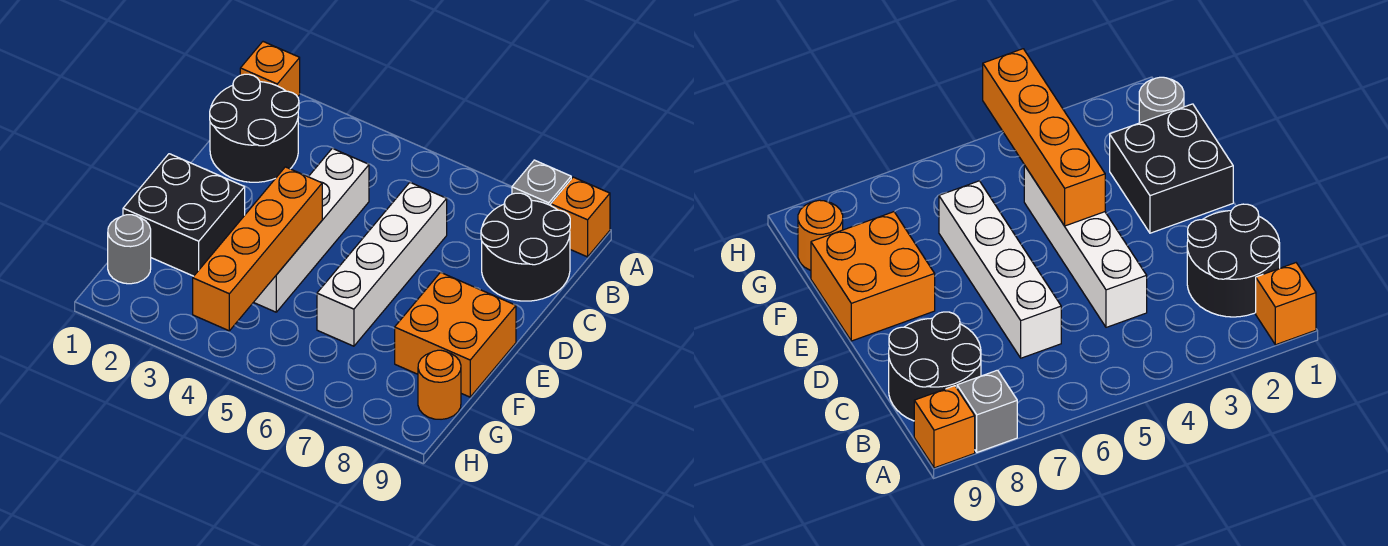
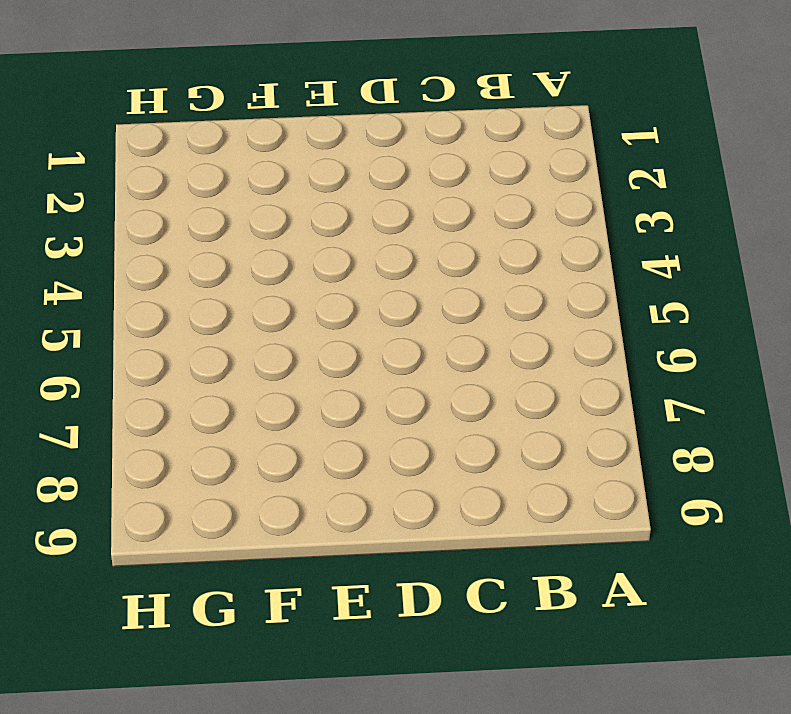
none -> orange brick A1 level 1
none -> grey brick A8 level 1
none -> orange brick A9 level 1

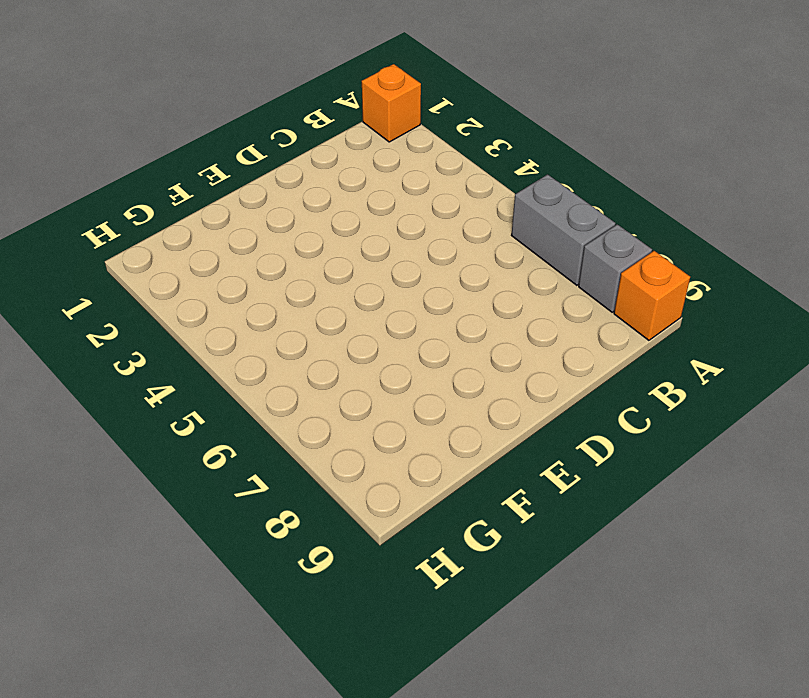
grey brick A6:A7 level 1 -> none
none -> black round brick B1:C2 level 1
none -> black round brick B8:C9 level 1
none -> white brick C4:F4 level 1

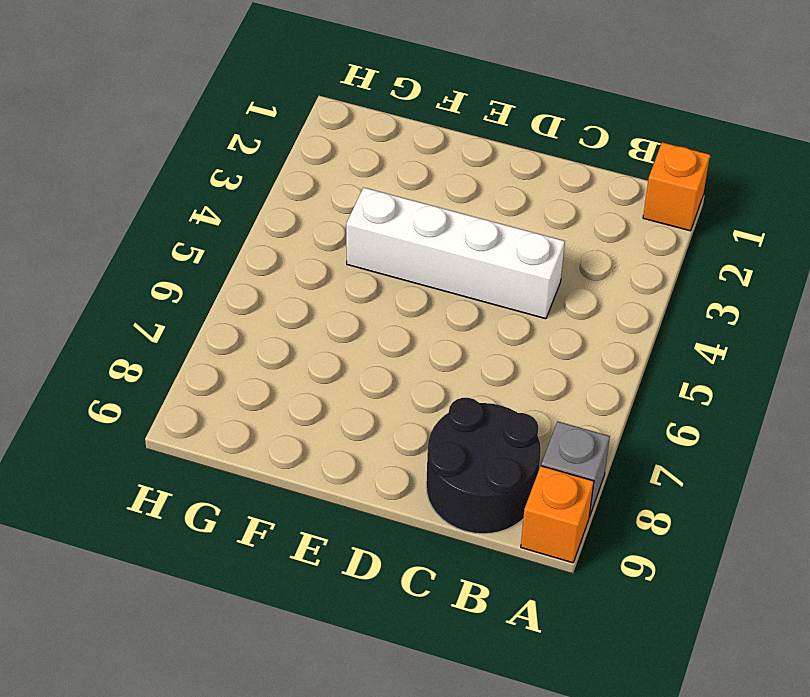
none -> black round brick B1:C2 level 1
none -> white brick C6:F6 level 1
none -> black brick E1:F2 level 1

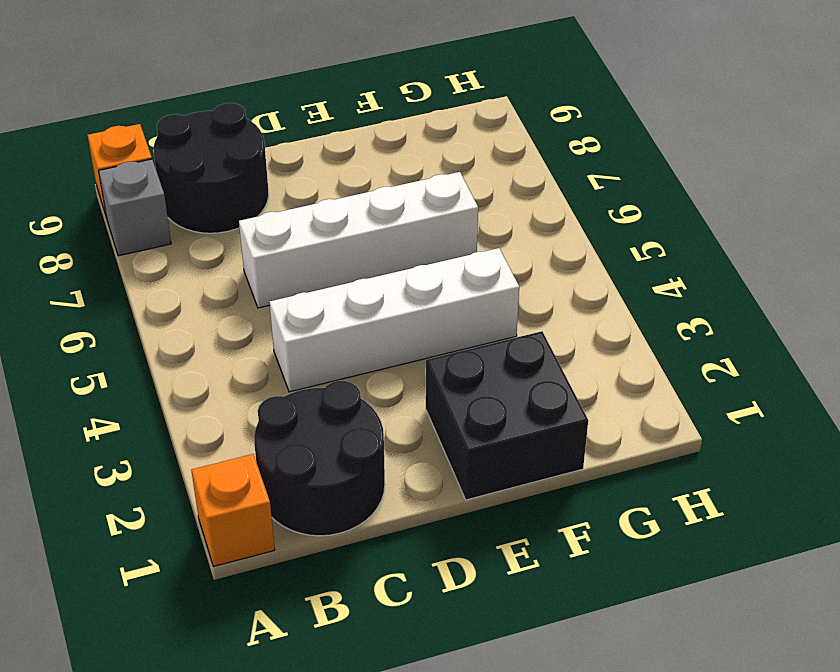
none -> orange brick E8:F9 level 1
none -> grey round brick G1 level 1
none -> orange round brick G9 level 1

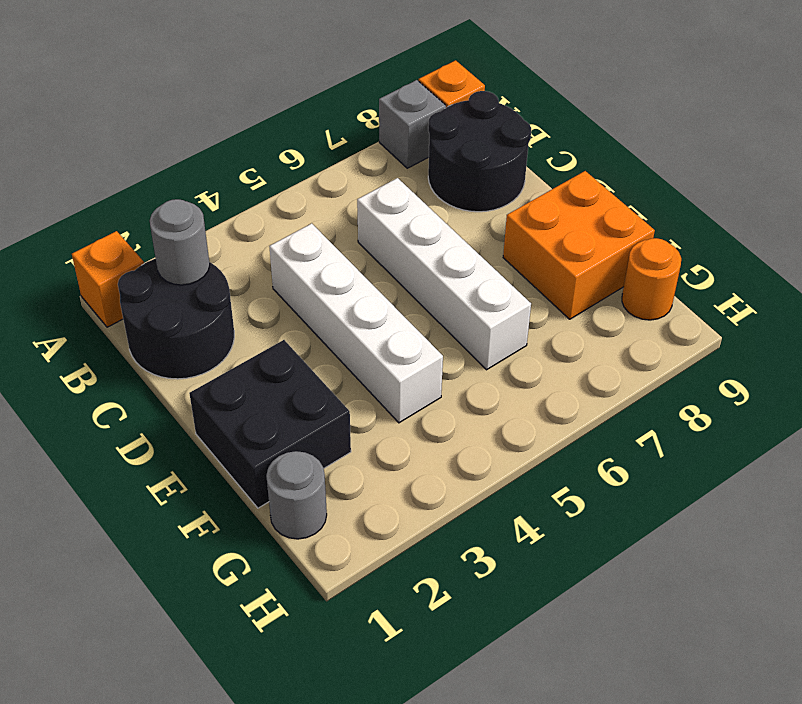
grey round brick B2 level 2 -> none
none -> orange brick E4:H4 level 2

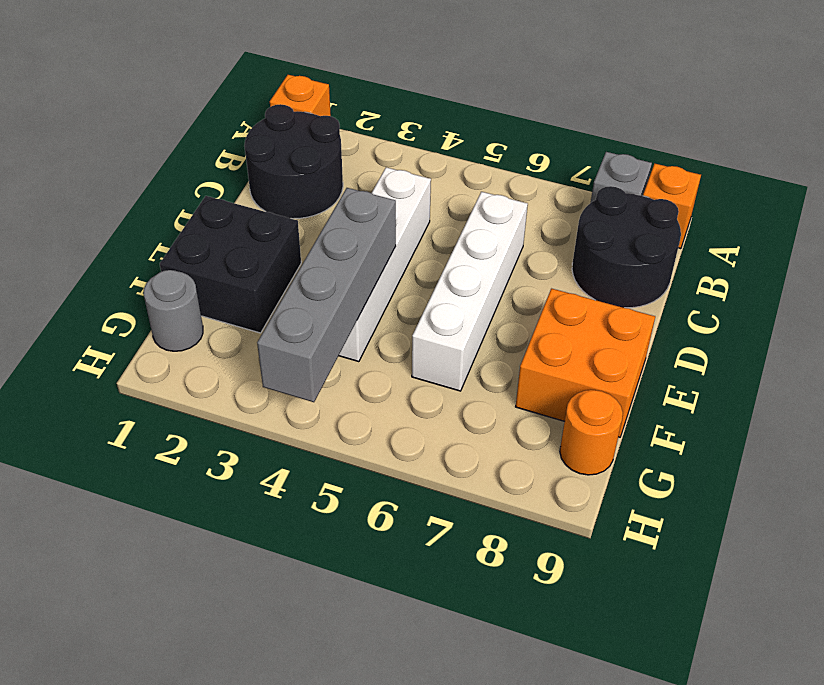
grey brick E4:H4 level 2 -> orange brick E4:H4 level 2

